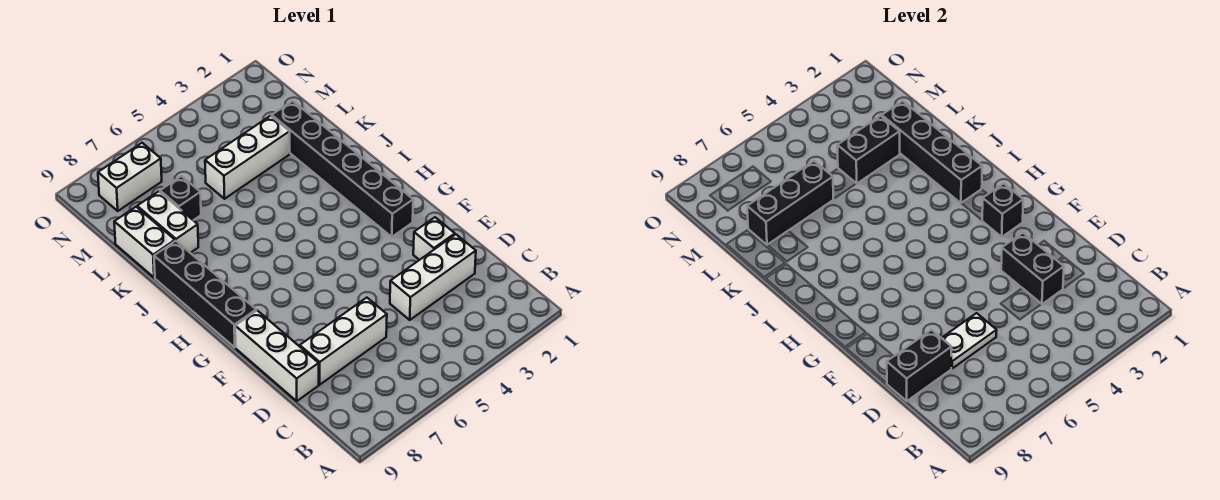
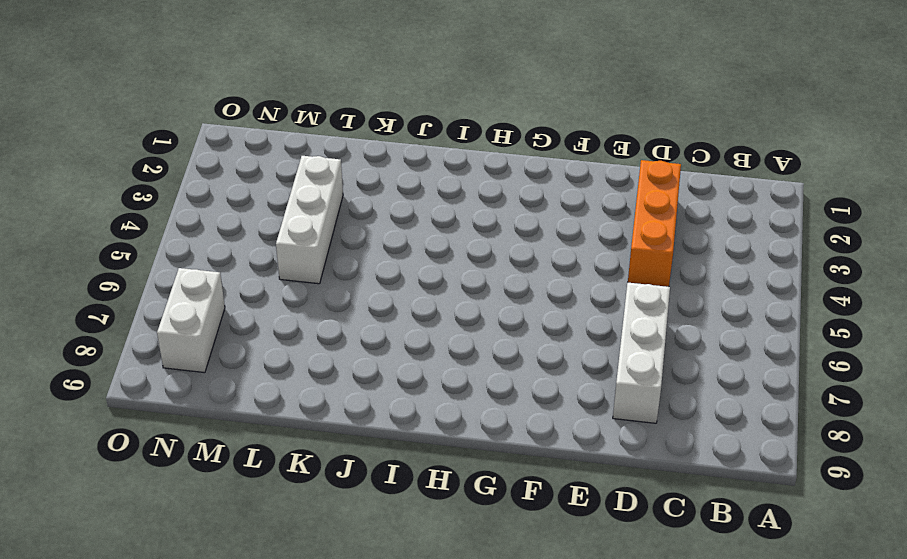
orange brick D2:D4 level 1 -> white brick D2:D4 level 1
none -> white brick D9:F9 level 1
none -> white brick E2 level 1
none -> black brick G2:L2 level 1

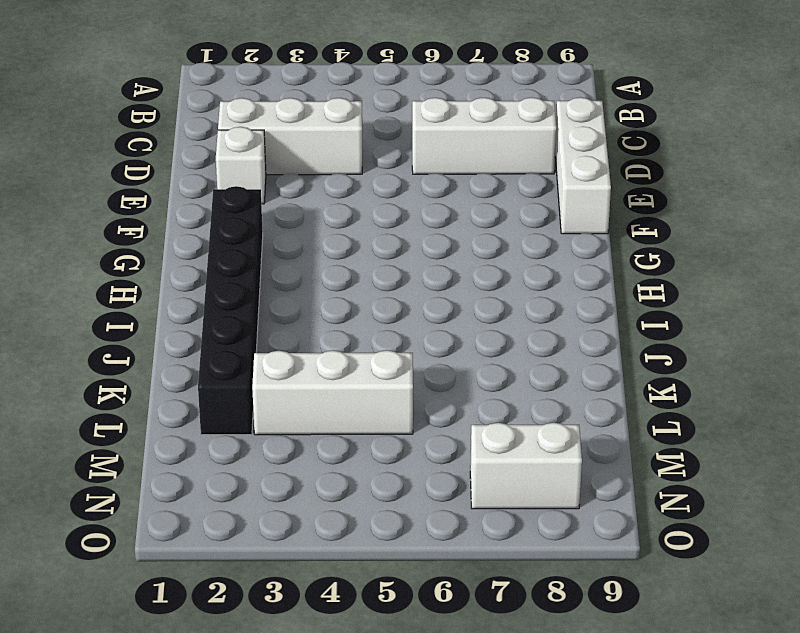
none -> black brick G9:J9 level 1
none -> white brick K8:L8 level 1
none -> white brick K9:L9 level 1

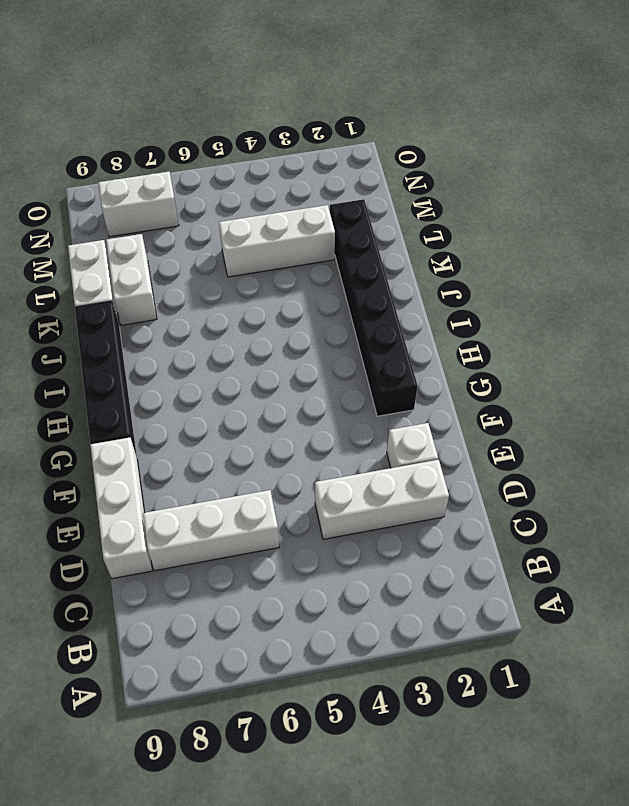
none -> black brick L7 level 1
none -> black brick D3:E3 level 2
none -> white plate D6:D7 level 2

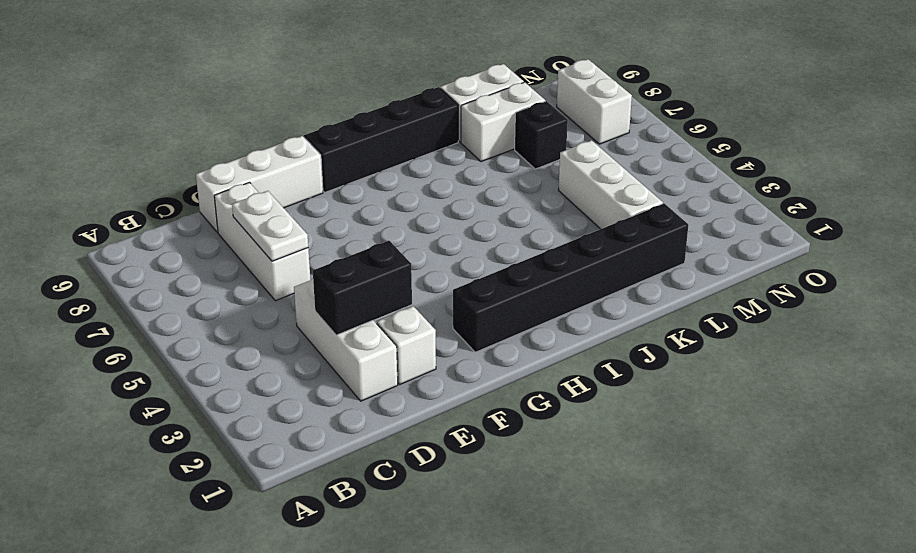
none -> black brick D8:D9 level 2
none -> black brick G2 level 2
none -> black brick I2:L2 level 2

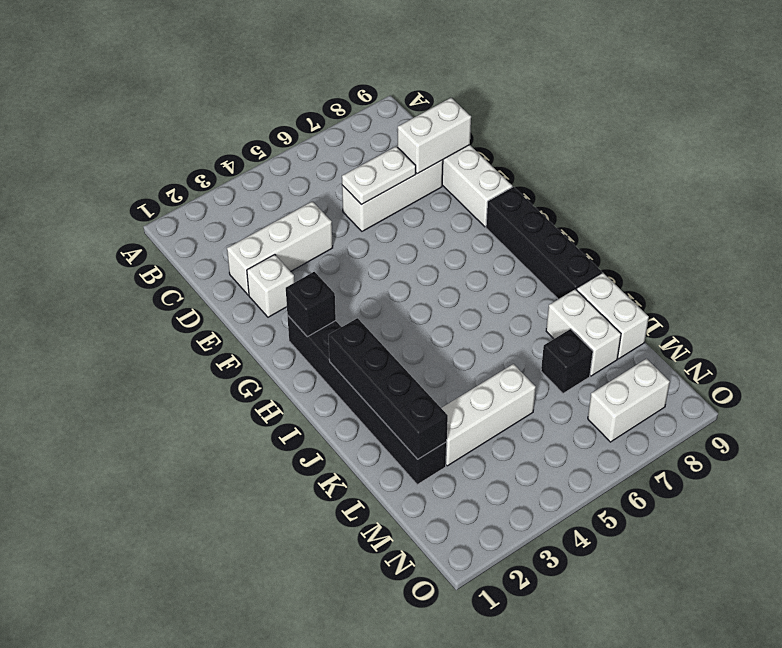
white brick D8:D9 level 2 -> black brick D8:D9 level 2
none -> black brick D3:E3 level 2
none -> black brick L3:L4 level 2
none -> black brick L6:L8 level 2

